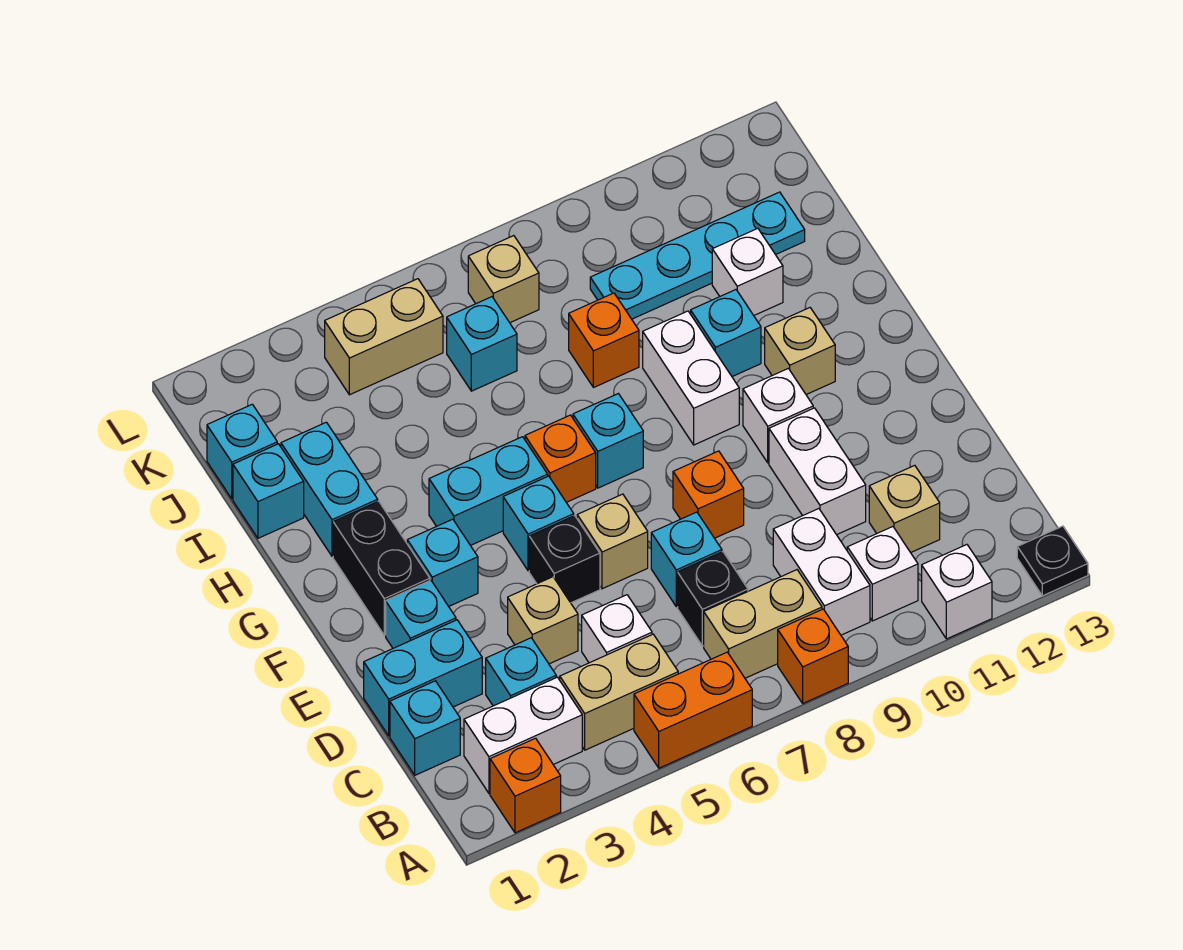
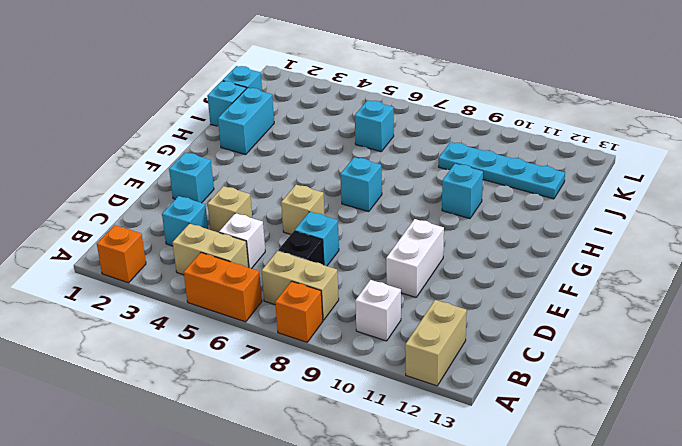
tan brick A12:B12 level 1 -> tan brick K4:K5 level 1
none -> white brick A11 level 1
none -> black plate A13 level 1
none -> white brick B2:B3 level 1
none -> white brick B9:C9 level 1

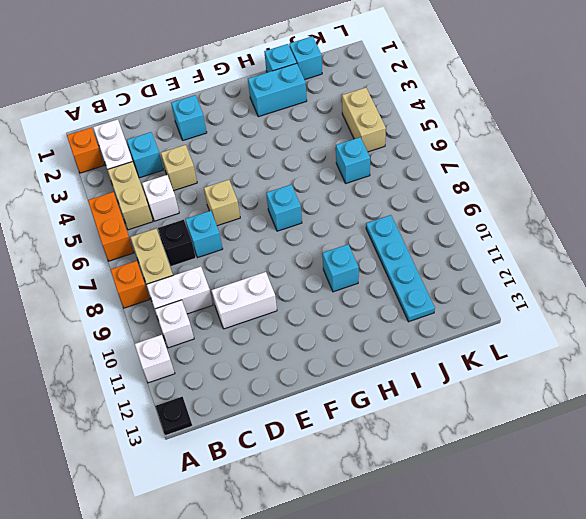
none -> cyan brick C1 level 1
none -> tan brick C11 level 1
none -> cyan brick D1:D2 level 1
none -> black brick E5 level 1

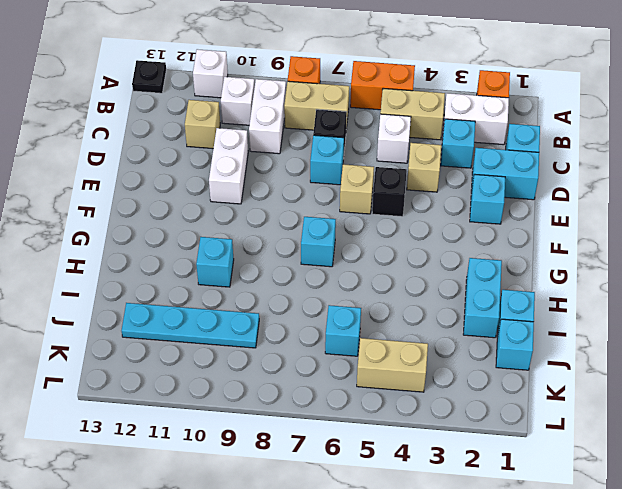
none -> orange brick E8 level 1
none -> black brick F2:G2 level 1
none -> cyan brick F3 level 1
none -> cyan brick F5 level 1

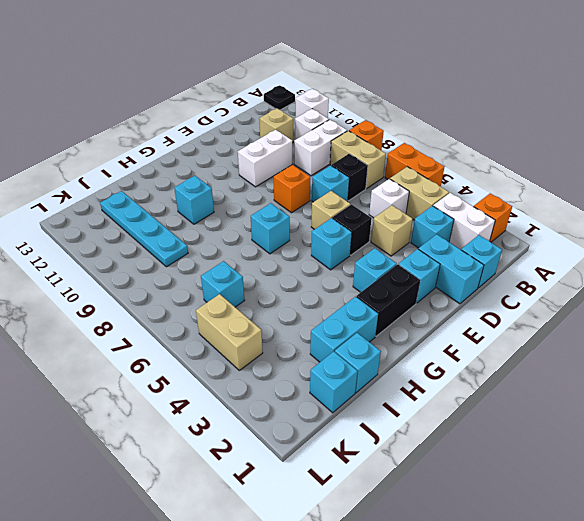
none -> white brick F10 level 1
none -> cyan brick G4:G5 level 1
none -> orange brick G6 level 1
none -> white brick G9:H9 level 1

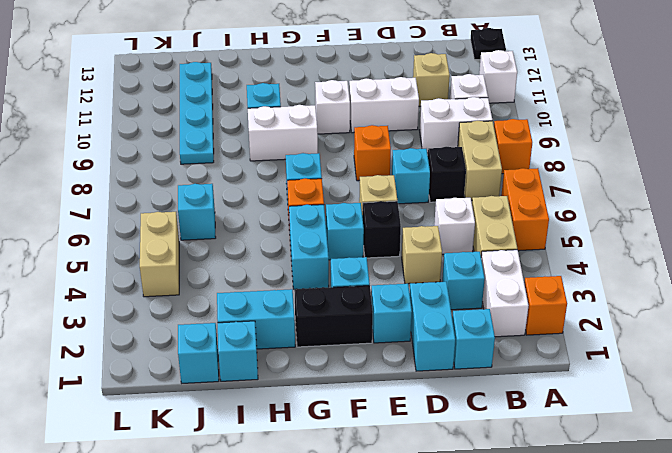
none -> tan brick G11 level 1
none -> orange brick I8 level 1
none -> white brick I11 level 1
none -> tan brick K7 level 1

